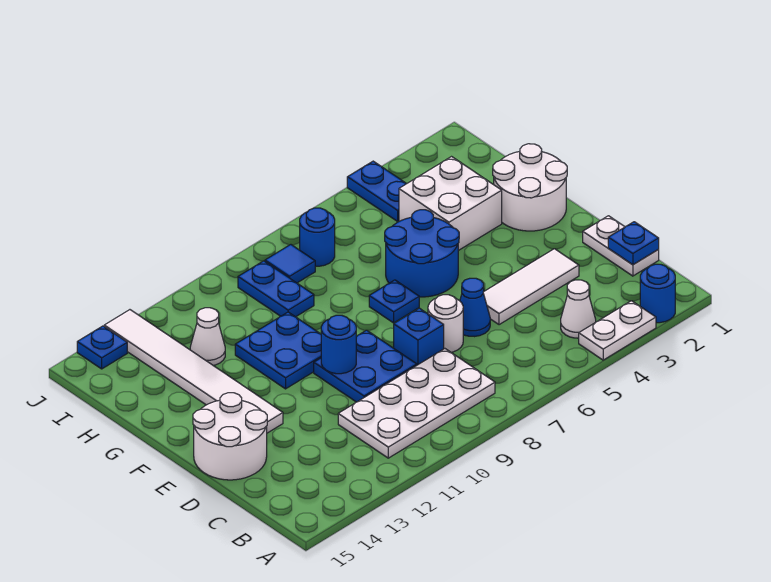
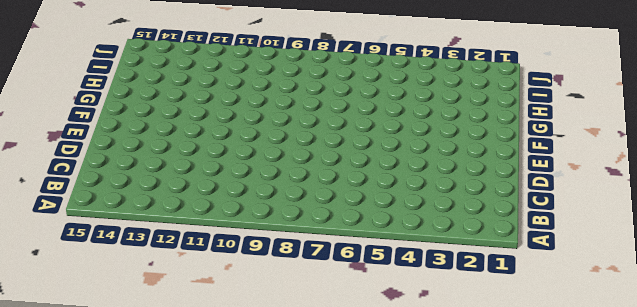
none -> blue round brick A2 level 1
none -> white plate A3:A4 level 1
none -> white cone B4 level 1

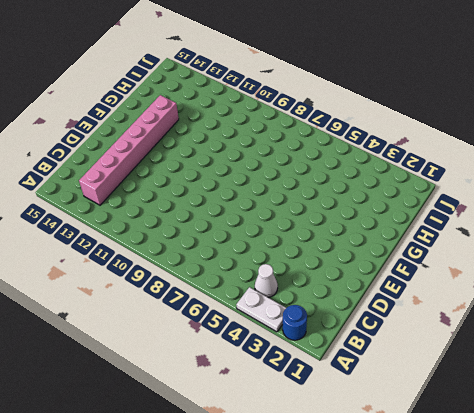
pink brick B13:G13 level 1 -> white tile E13:J13 level 1
none -> white plate B8:C11 level 1
none -> white plate C1:D1 level 1
none -> white tile D3:D5 level 1

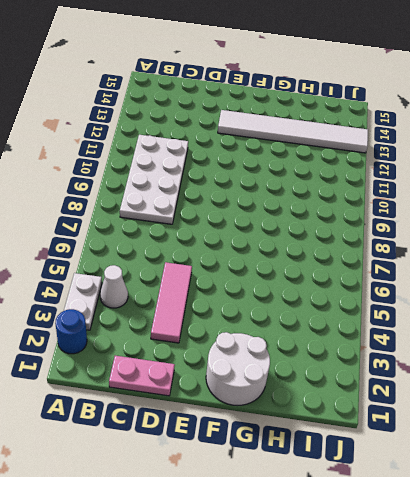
pink plate C1:D1 level 1 -> white plate C1:D1 level 1
pink tile D3:D5 level 1 -> white tile D3:D5 level 1
none -> blue cone D6 level 1
none -> white round brick D7 level 1
none -> blue brick D8 level 1

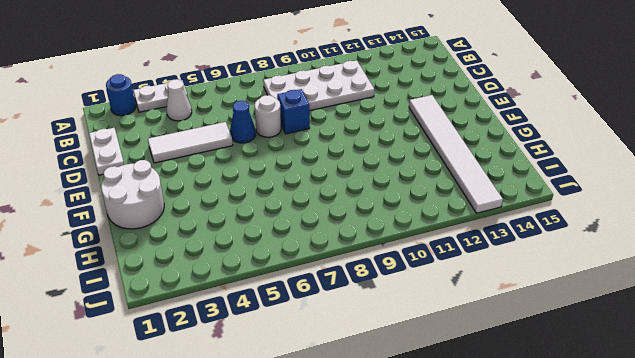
none -> blue plate D9:E10 level 1
none -> white round brick D14:E15 level 1
none -> blue round brick F5:G6 level 1

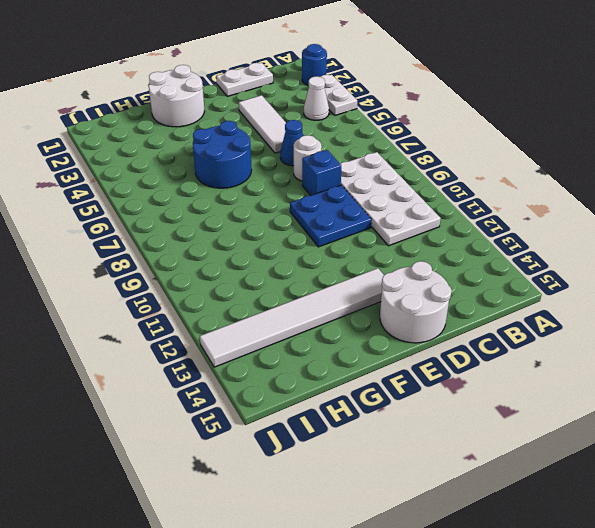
none -> blue plate F7 level 1
none -> blue plate F10:G11 level 1
none -> white brick G3:H4 level 1

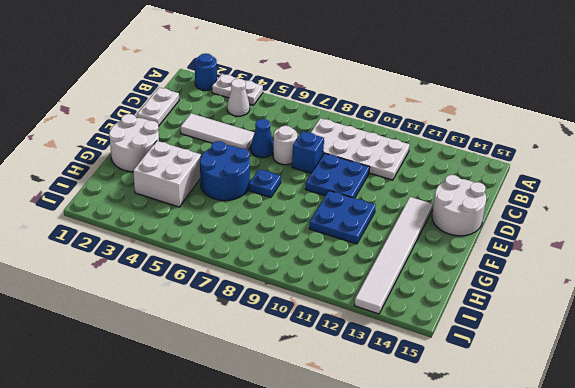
none -> blue plate H9:I9 level 1
none -> white cone H12 level 1
none -> blue plate I4:J4 level 1

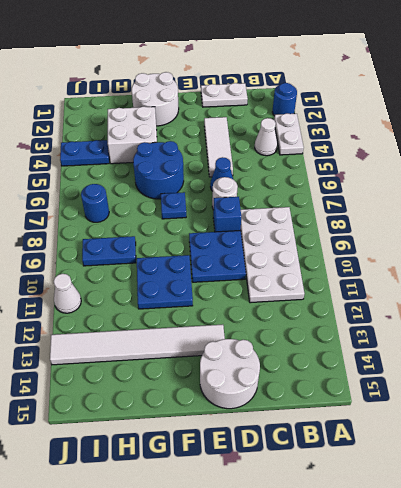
white cone J11 level 1 -> white cone H12 level 1
none -> blue tile I8 level 1
none -> blue plate J14 level 1
none -> blue plate C1 level 2

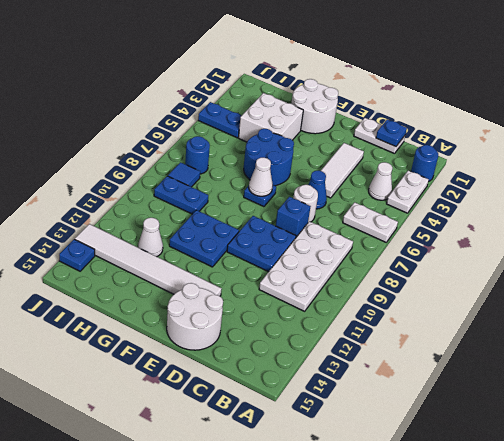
white plate A6:B6 level 1 -> none
white cone F7 level 2 -> none
none -> blue round brick E10 level 2

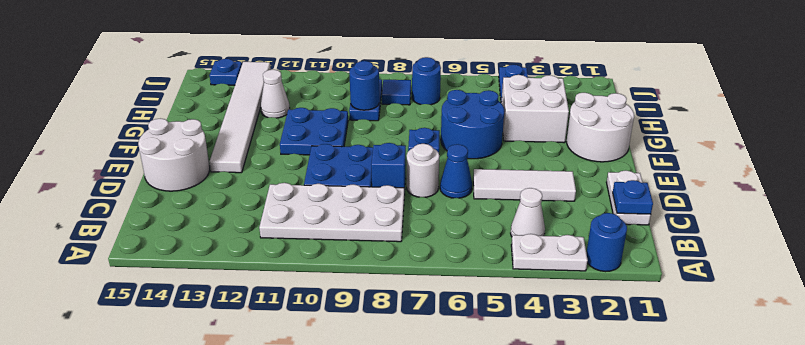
blue round brick H9 level 2 -> blue round brick E10 level 2

